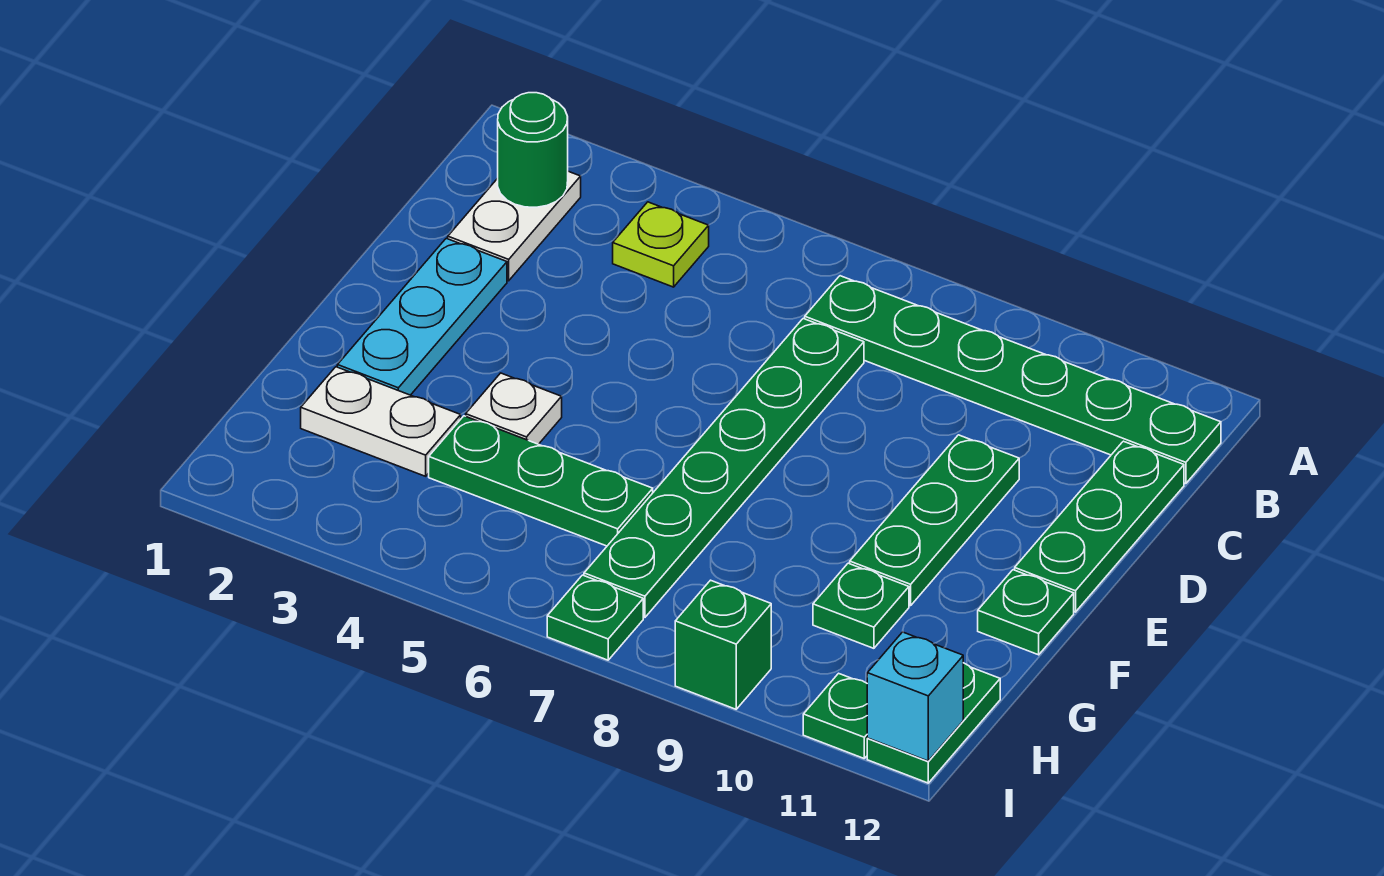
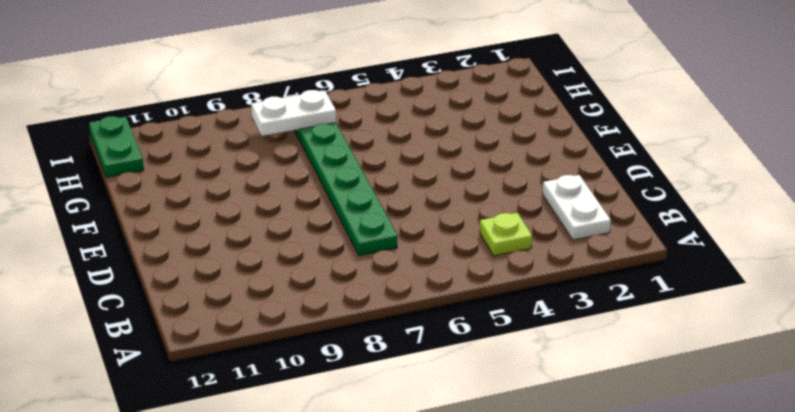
white plate H7:H8 level 2 -> white plate G2:G3 level 1
none -> green plate B7:B12 level 1
none -> green plate C12:E12 level 1
none -> cyan plate D2:F2 level 1

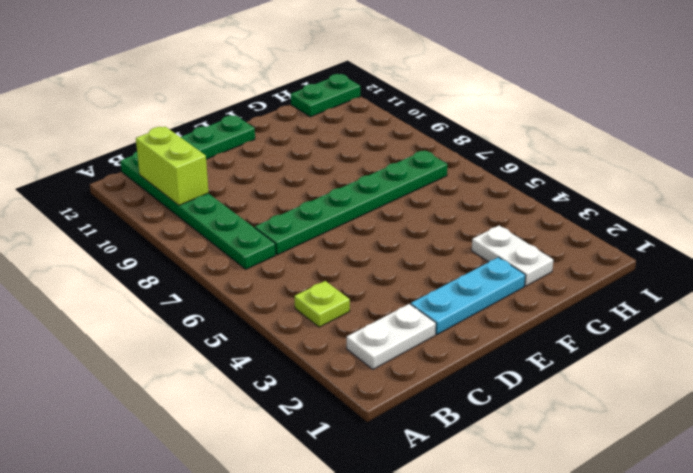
lime brick B10:B11 level 2 -> none
none -> green plate D10:F10 level 1
none -> white plate F4 level 1
none -> green plate F12 level 1

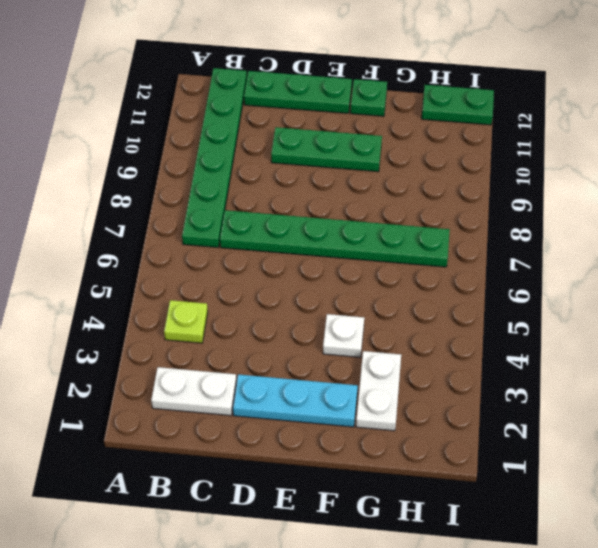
none -> green plate G4:G6 level 1
none -> green plate G10 level 1
none -> green plate I7 level 1

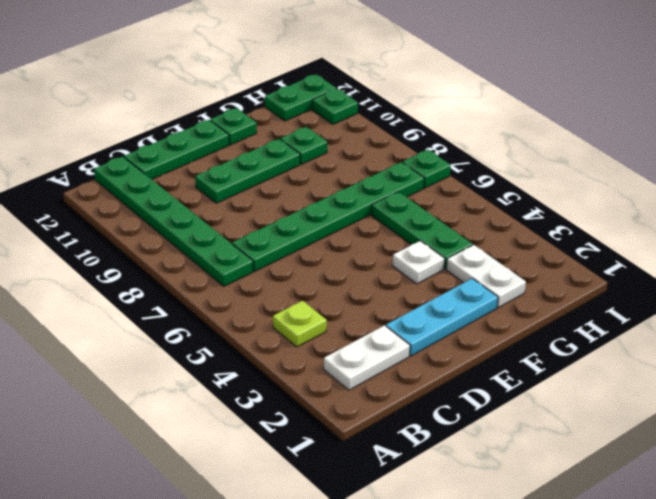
none -> green brick I9 level 1
none -> green round brick B2 level 2
none -> cyan brick I12 level 2

